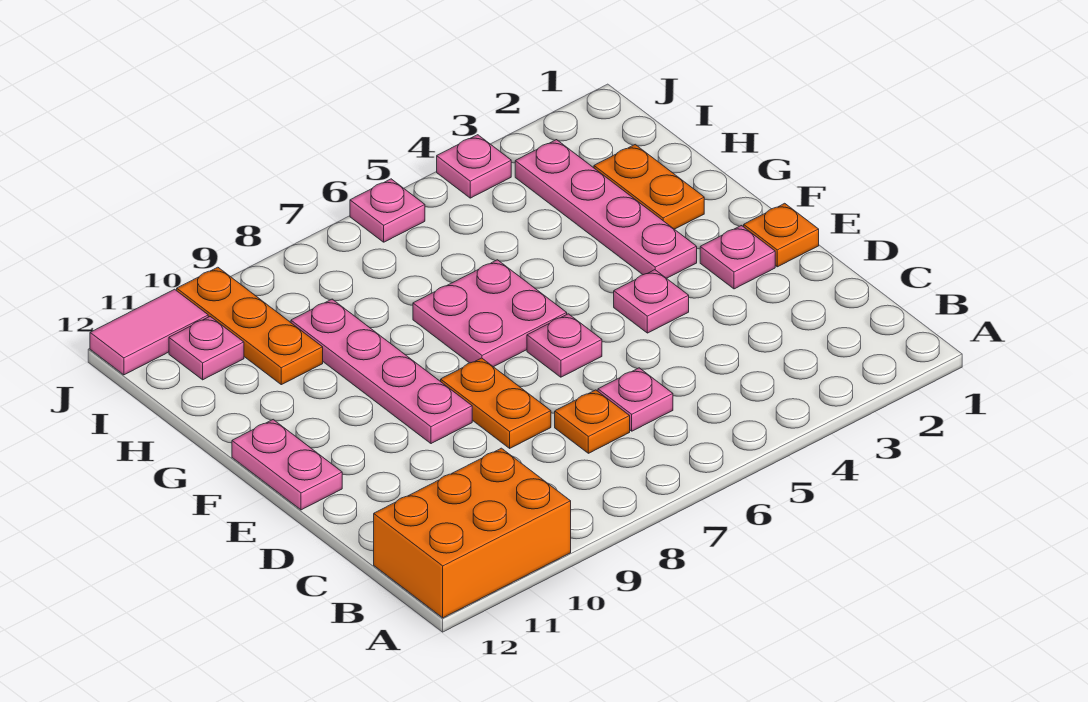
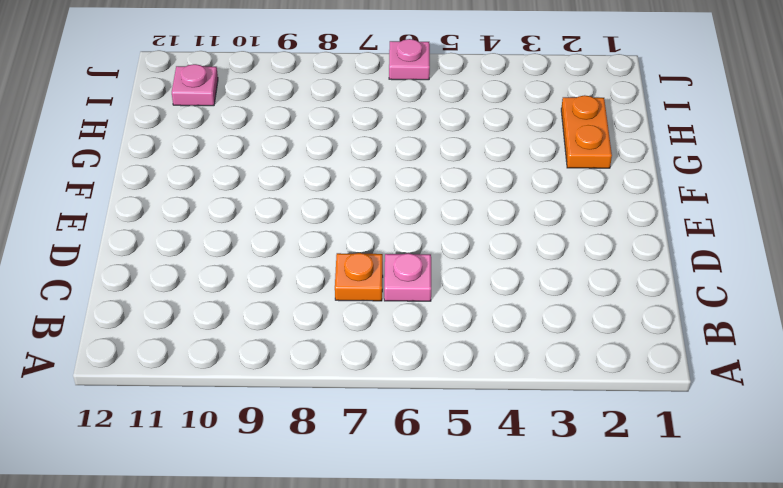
none -> orange brick A10:B12 level 1
none -> orange plate D8:E8 level 1
none -> orange plate E1 level 1

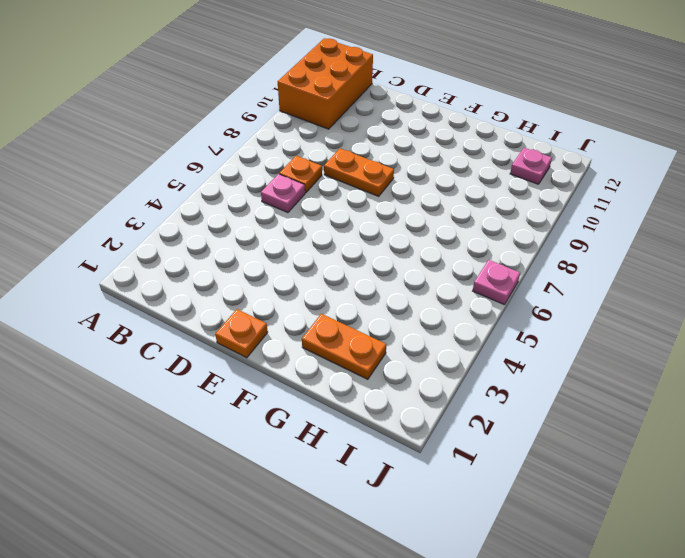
none -> pink plate E2 level 1
none -> pink plate E4 level 1
none -> pink plate E6 level 1

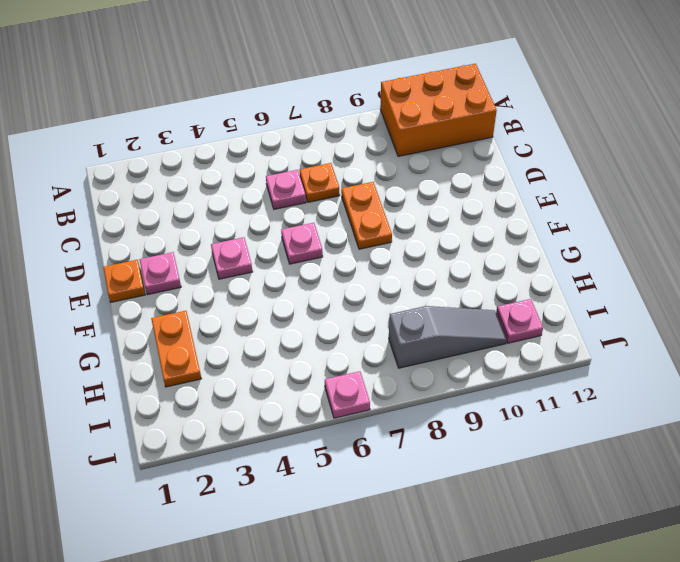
grey slope I8:I10 level 1 top 8 -> orange plate H10:J10 level 1
none -> pink plate E9:H9 level 1
none -> pink plate E12:F12 level 1
none -> pink plate F3:I3 level 1

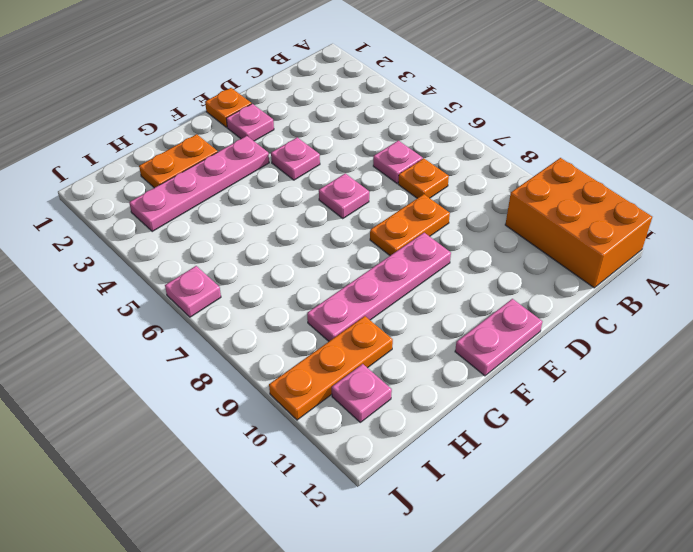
none -> pink plate F6:G7 level 1
none -> pink plate J4 level 1
none -> pink tile J11:J12 level 1

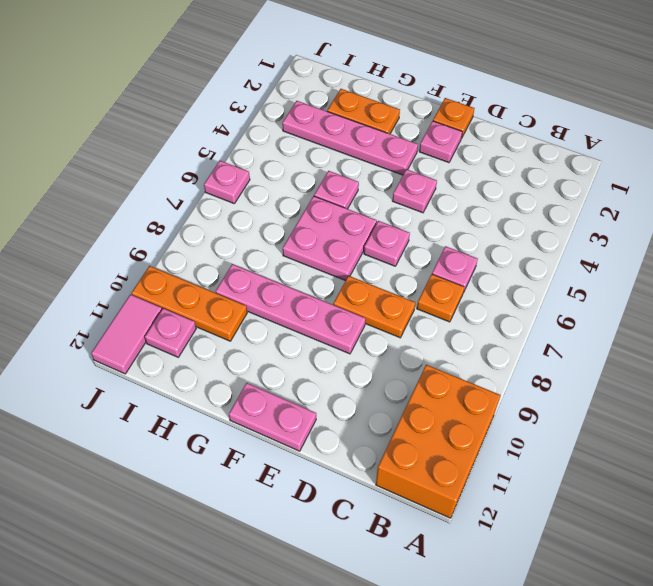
pink plate G5 level 1 -> pink plate J4 level 1

